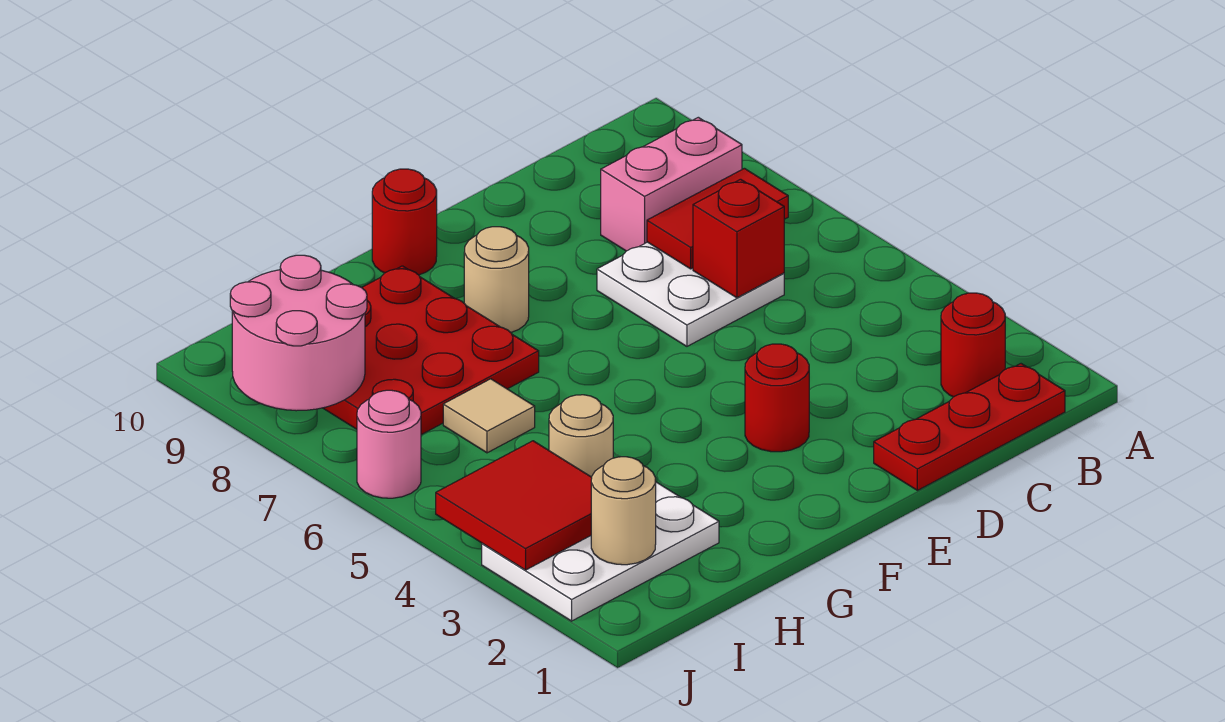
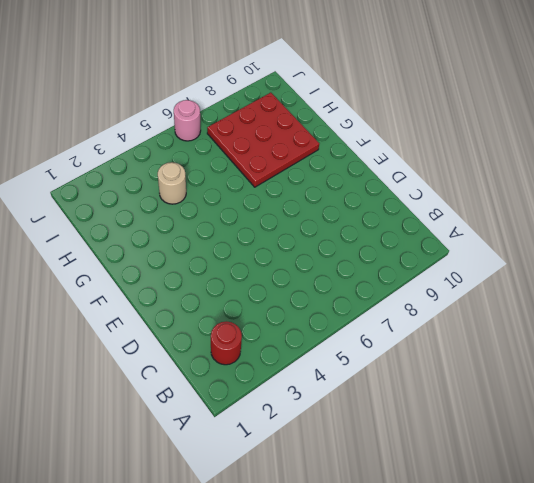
none -> red plate B1:D1 level 1
none -> pink brick B8:C8 level 1
none -> white plate C6:D7 level 1

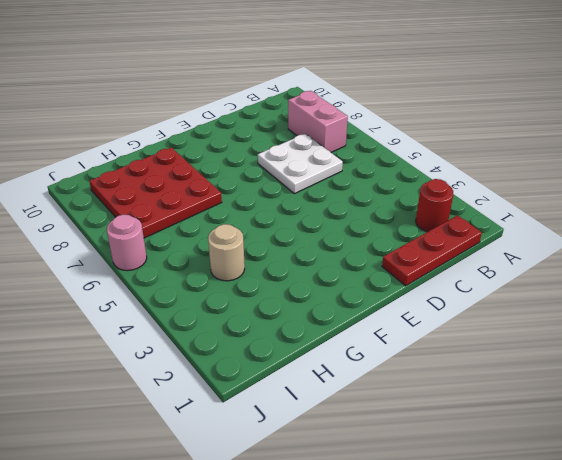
pink brick B7:B8 level 1 -> pink brick B8:C8 level 1
none -> red round brick E3 level 1
none -> tan round brick F8 level 1
none -> red round brick F10 level 1

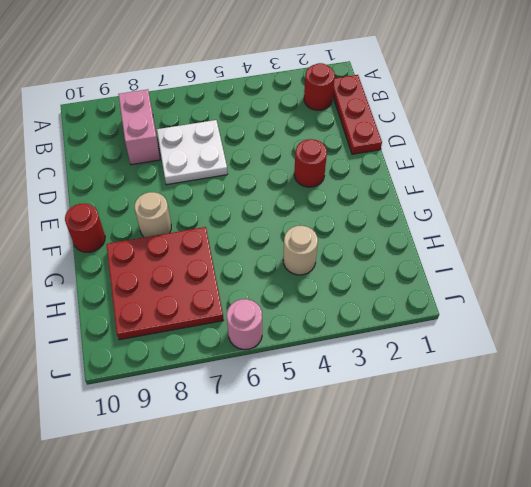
none -> white plate H2:J3 level 1
none -> tan tile H6 level 1
none -> red tile B7:C7 level 2

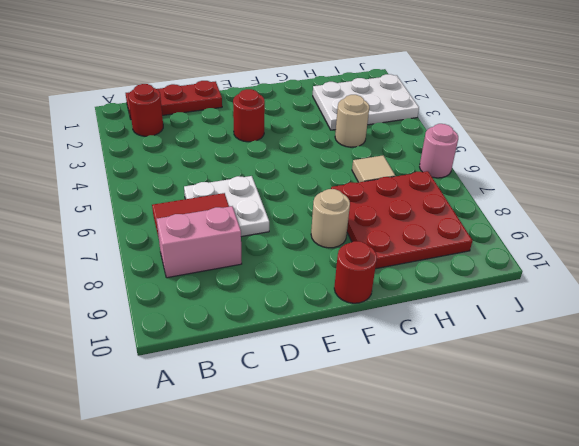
none -> red brick C6 level 2
none -> tan round brick I2 level 2
none -> red tile I3:J4 level 2

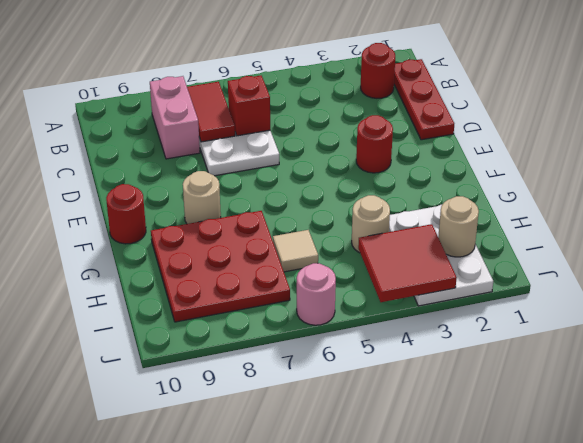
none -> pink round brick I8:J9 level 2

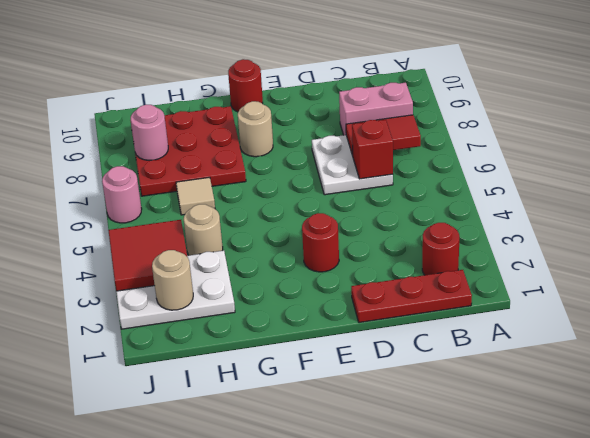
pink round brick I8 level 2 -> pink round brick I8:J9 level 2

